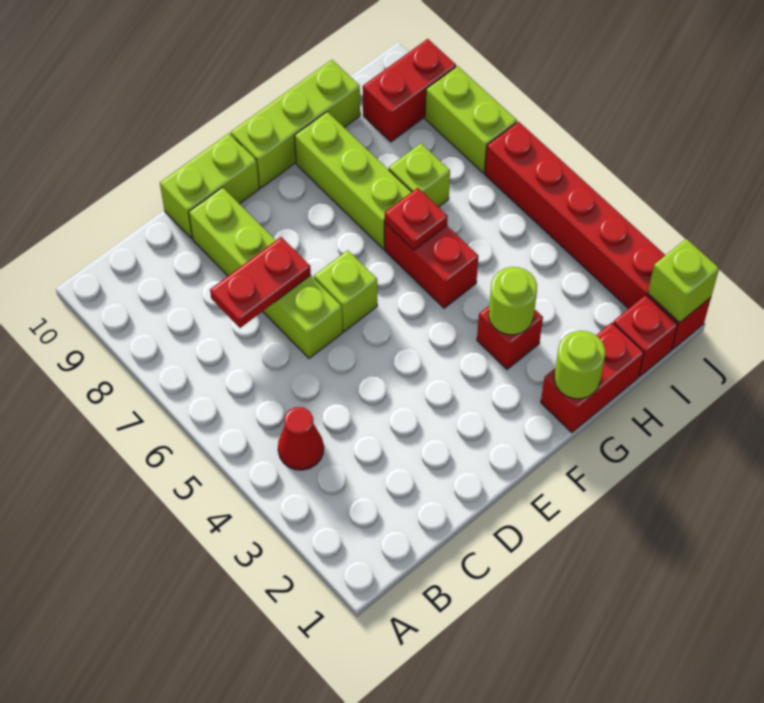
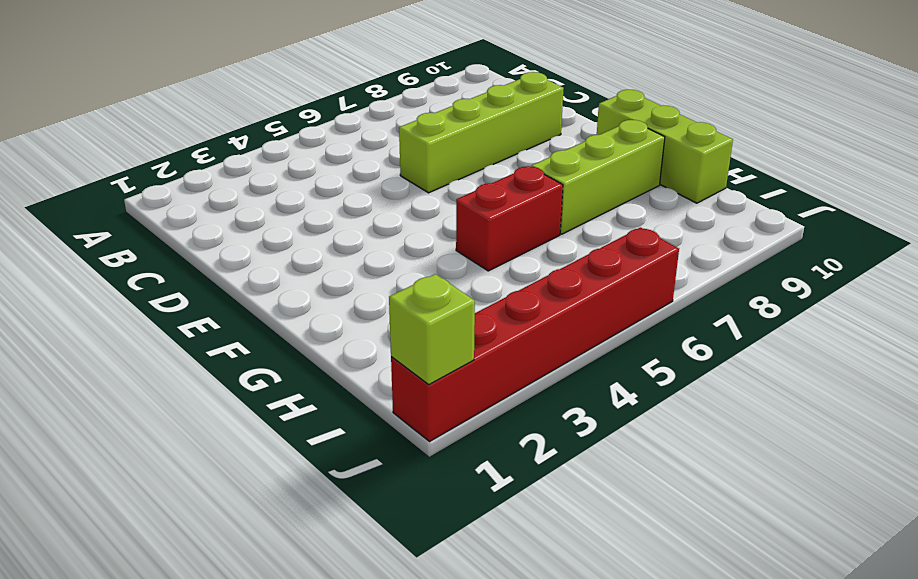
none -> red cone B4 level 1
none -> lime brick D10:E10 level 1
none -> lime brick E6 level 1

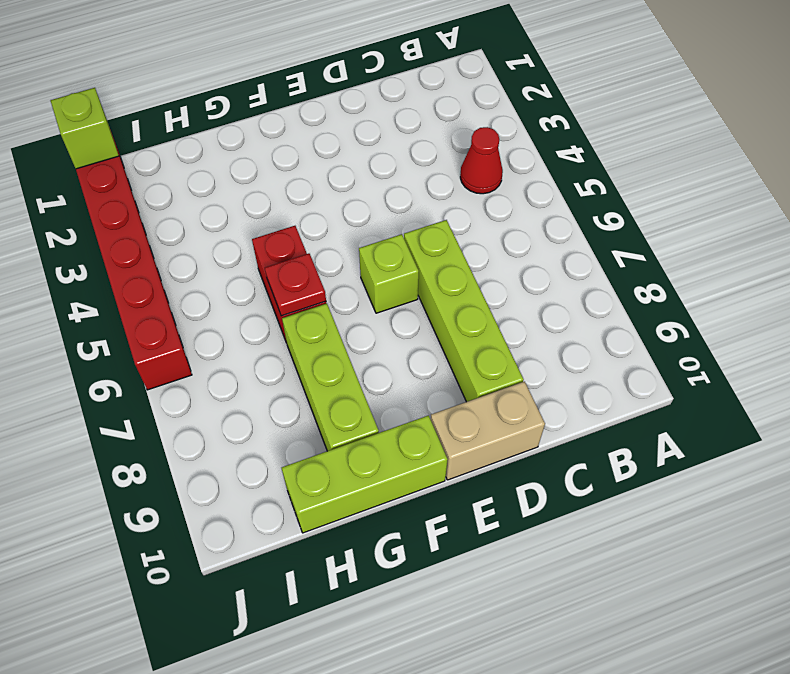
tan brick D10:E10 level 1 -> lime brick D10:E10 level 1
none -> red brick G1:H1 level 1
none -> red brick G3 level 1
none -> lime brick H7 level 1

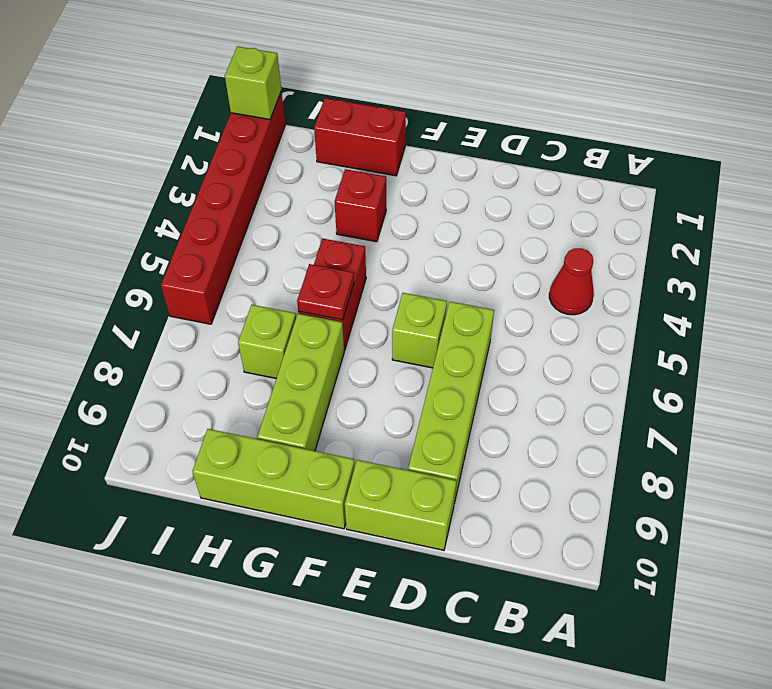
none -> red brick I1 level 1
none -> red brick I9:J9 level 1
none -> lime brick J7:J8 level 1

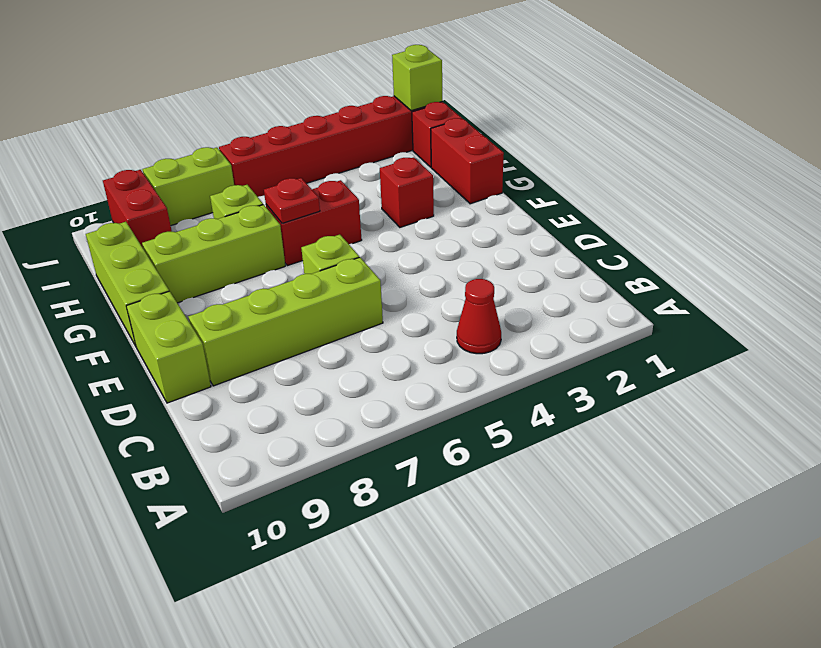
none -> red plate C7:D7 level 2
none -> lime round brick G1 level 2
none -> lime round brick G3 level 2

